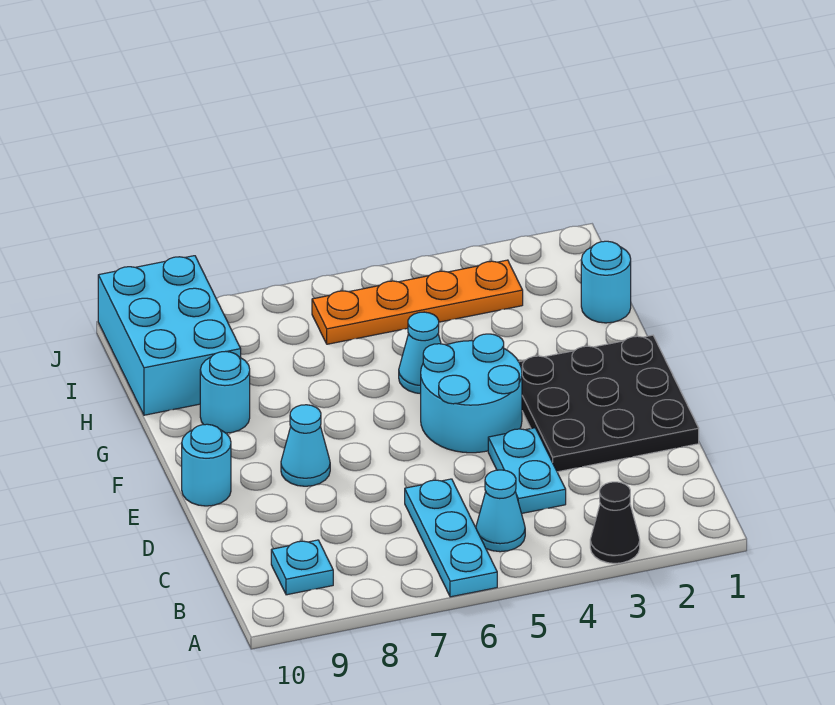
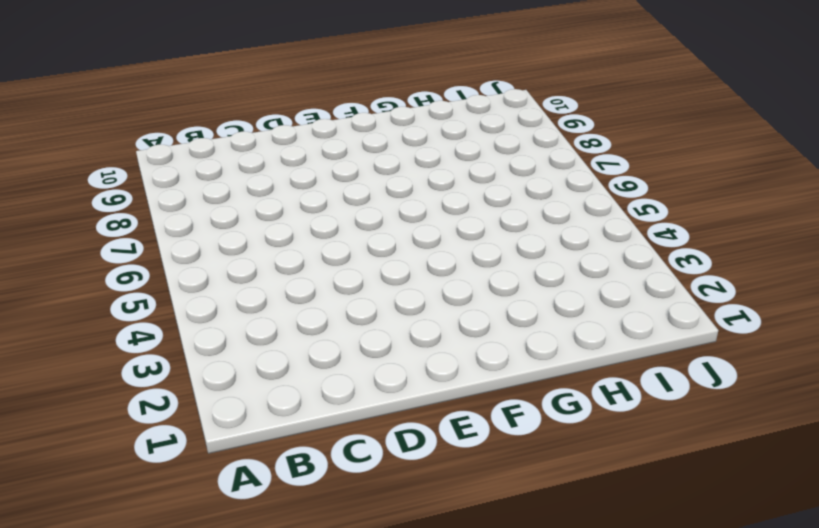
none -> black cone A3 level 1
none -> cyan plate A6:C6 level 1
none -> cyan cone B5 level 1

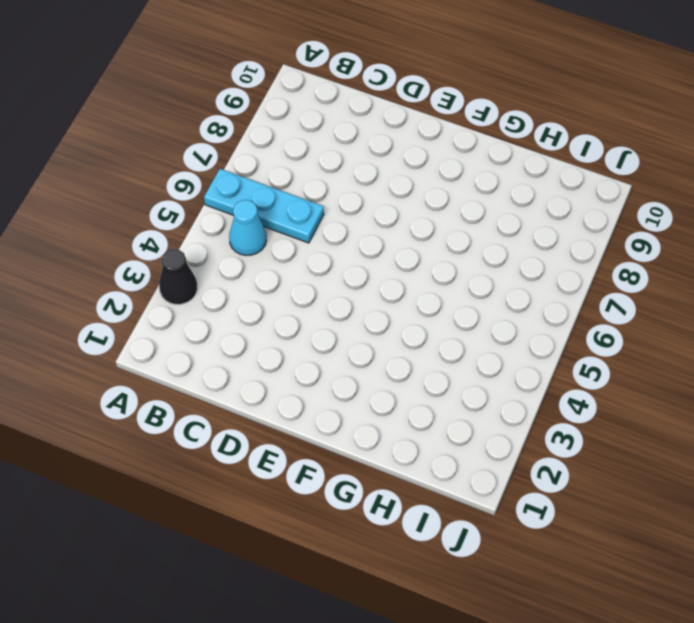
none -> cyan plate B9 level 1
none -> cyan plate C4:D4 level 1
none -> black plate D1:F3 level 1

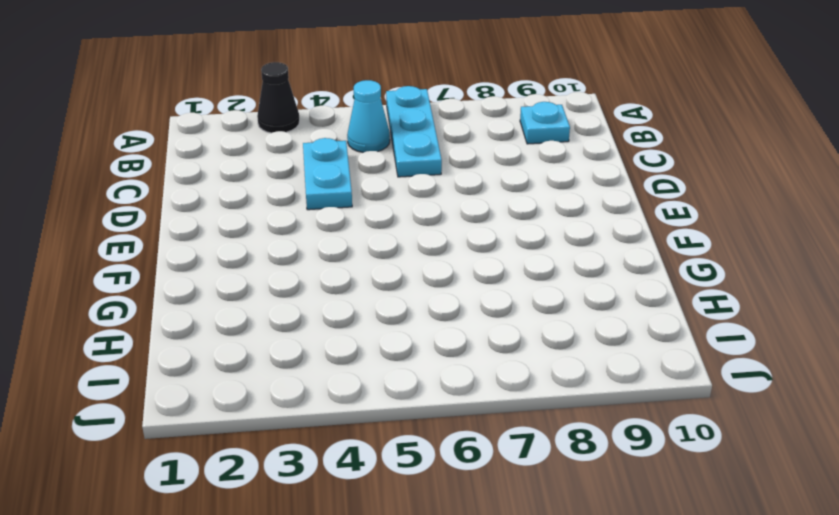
none -> black plate D1:F3 level 1
none -> cyan round brick E4:F5 level 1
none -> cyan cone E8 level 1

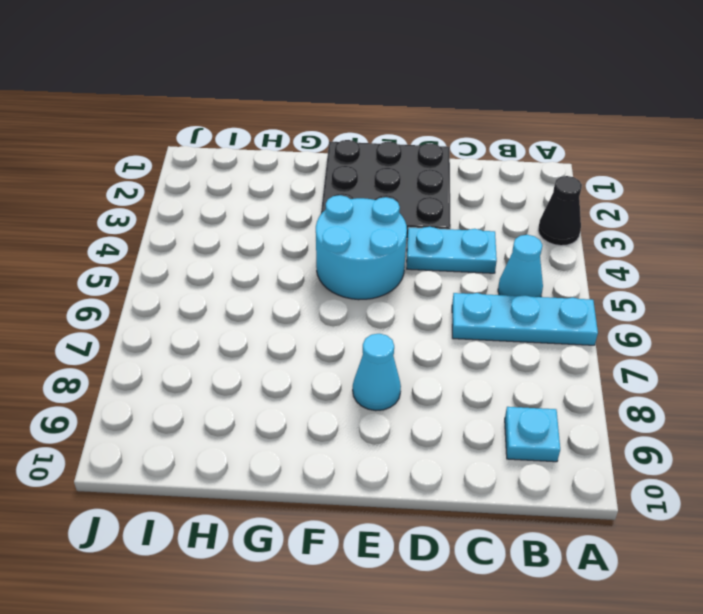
none -> cyan round brick E10 level 1
none -> cyan cone G5 level 1
none -> cyan round brick G9 level 1

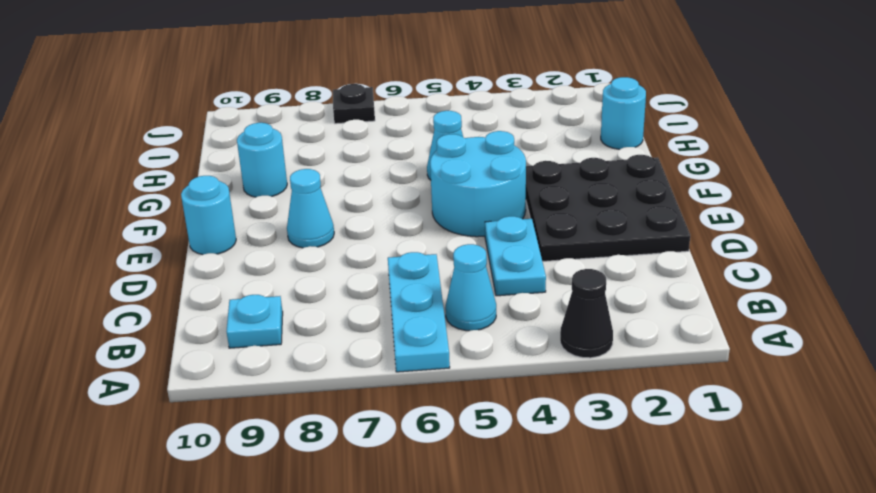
black plate J7 level 1 -> none
none -> cyan brick H9:J10 level 1
none -> orange plate I3:I6 level 1

